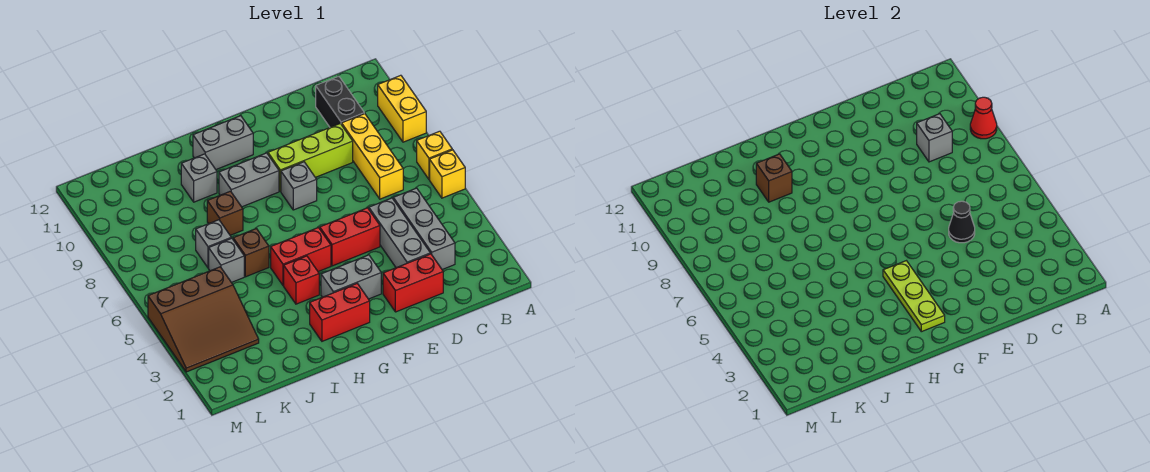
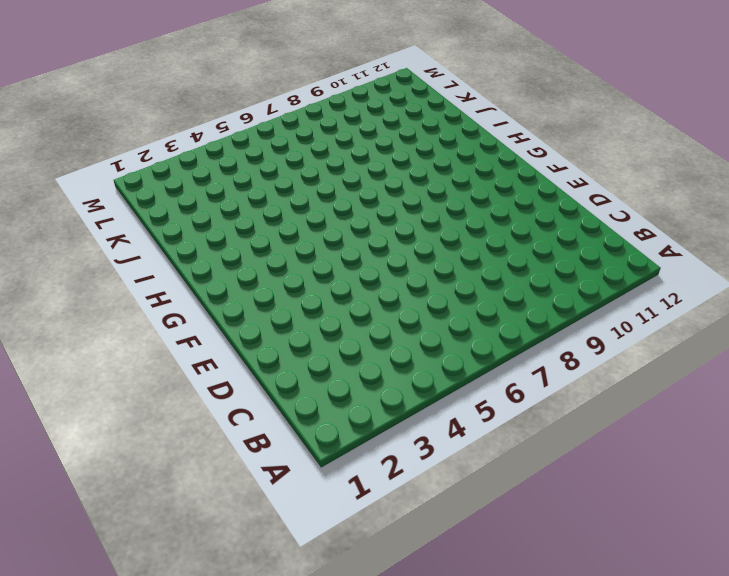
none -> yellow brick A6 level 1
none -> yellow brick A7 level 1
none -> yellow brick A9:A10 level 1

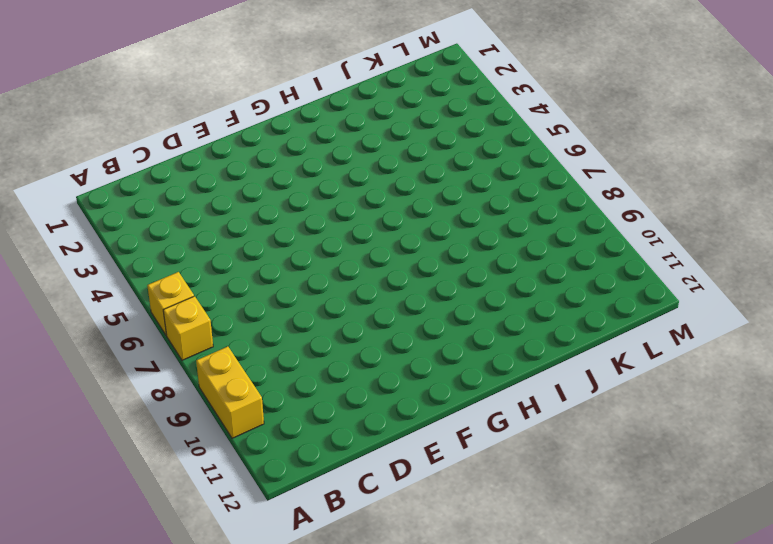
none -> grey brick C3:C5 level 1
none -> yellow brick C7:C9 level 1
none -> black brick C10:C11 level 1

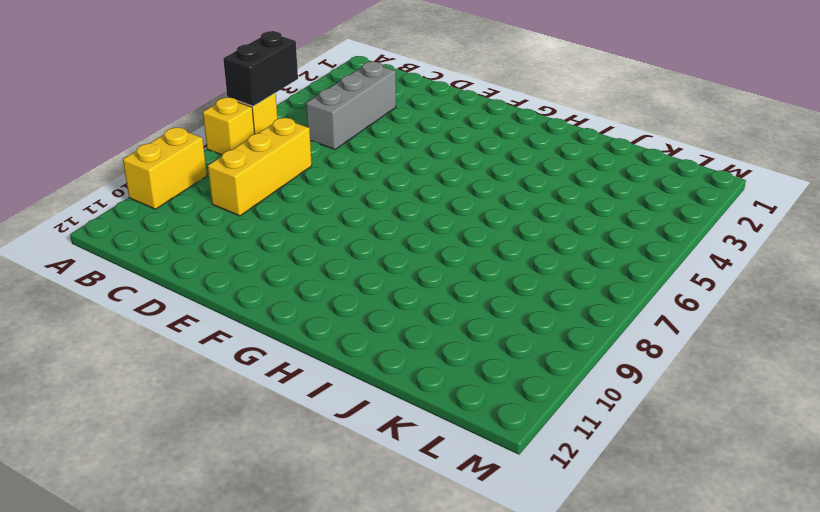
black brick A5:A6 level 2 -> black brick C10:C11 level 1
none -> red brick D2:E2 level 1
none -> grey brick D3:D5 level 1
none -> lime brick D9:F9 level 1

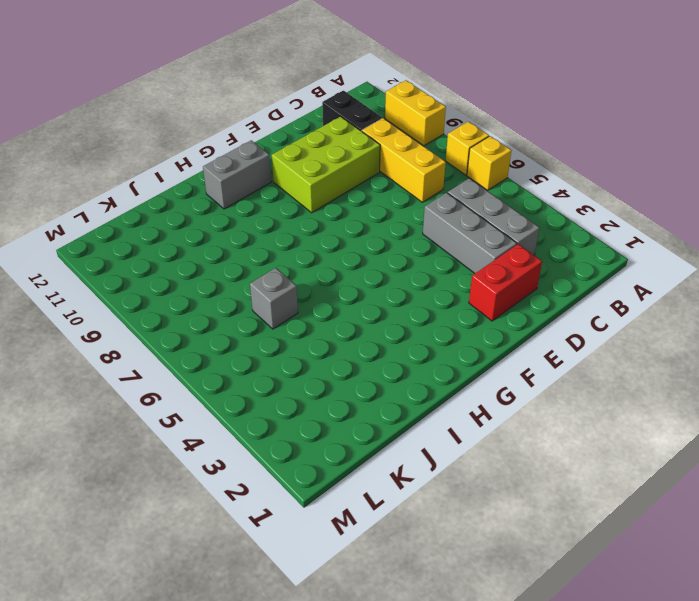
lime brick D9:F10 level 1 -> lime brick D9:F9 level 1
none -> red brick E5:F5 level 1
none -> grey brick F3:G3 level 1
none -> grey brick F8 level 1

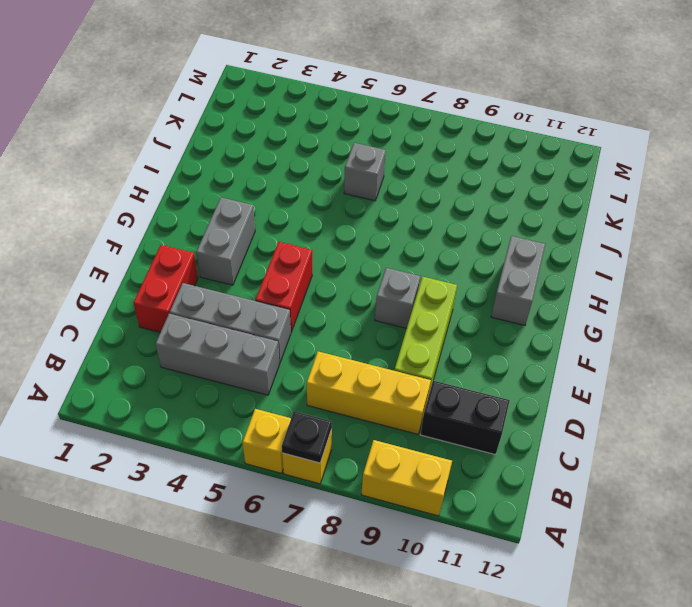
black plate A7 level 2 -> none
none -> red brick G2:H2 level 1
none -> red brick G5:H5 level 1
none -> grey brick G9:H9 level 1

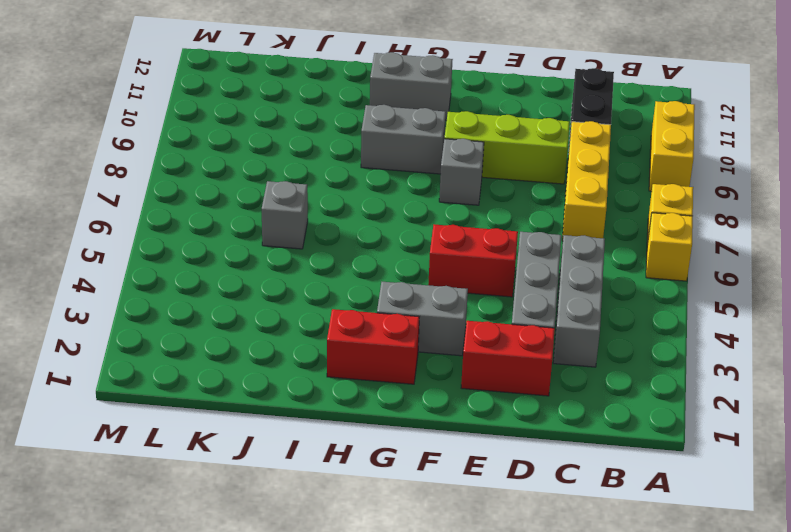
none -> red brick G5:H5 level 1
none -> red brick H4 level 1
none -> brown brick I6 level 1

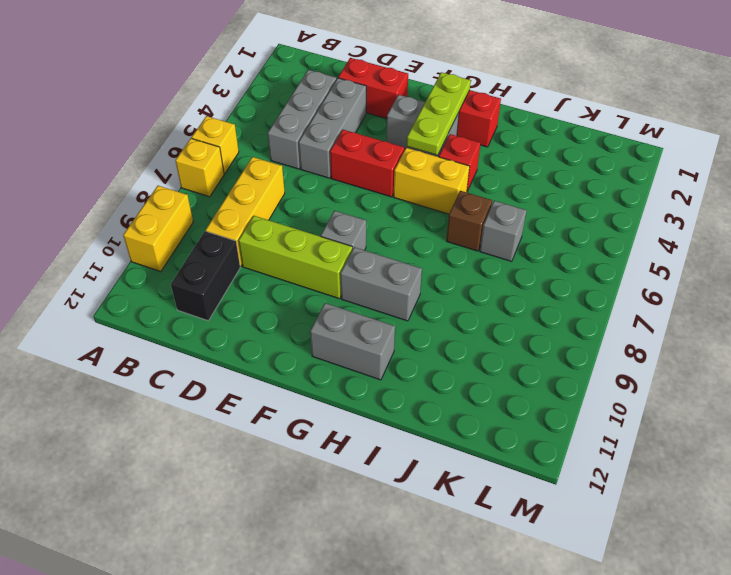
yellow brick G5:H5 level 1 -> red brick G5:H5 level 1
none -> brown brick I8 level 1
none -> grey brick I10 level 1
none -> grey brick J7 level 1

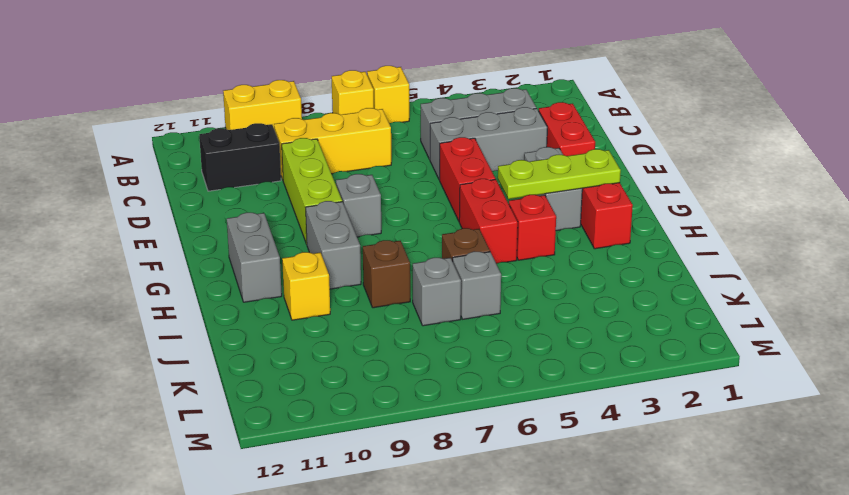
yellow brick I10 level 1 -> grey brick I10 level 1
none -> brown slope K3:M5 level 1 top 5
none -> red cone A9 level 2
none -> grey brick C9 level 2

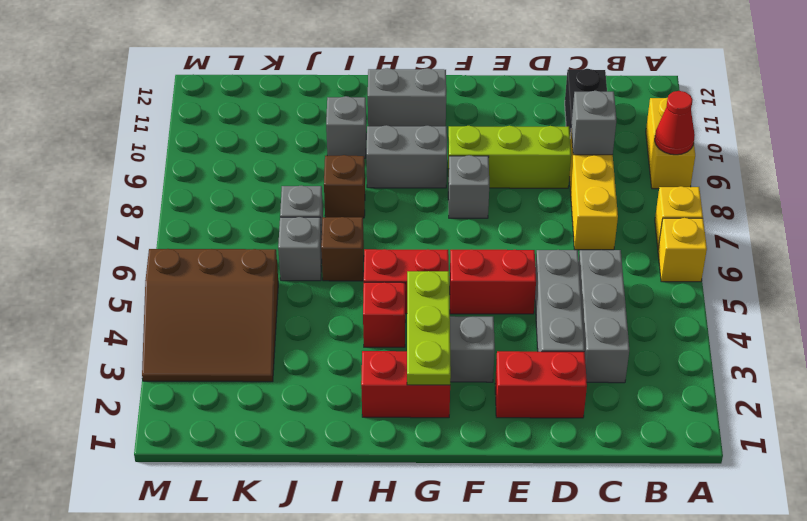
none -> black cone D5 level 2
none -> brown brick I10 level 2

